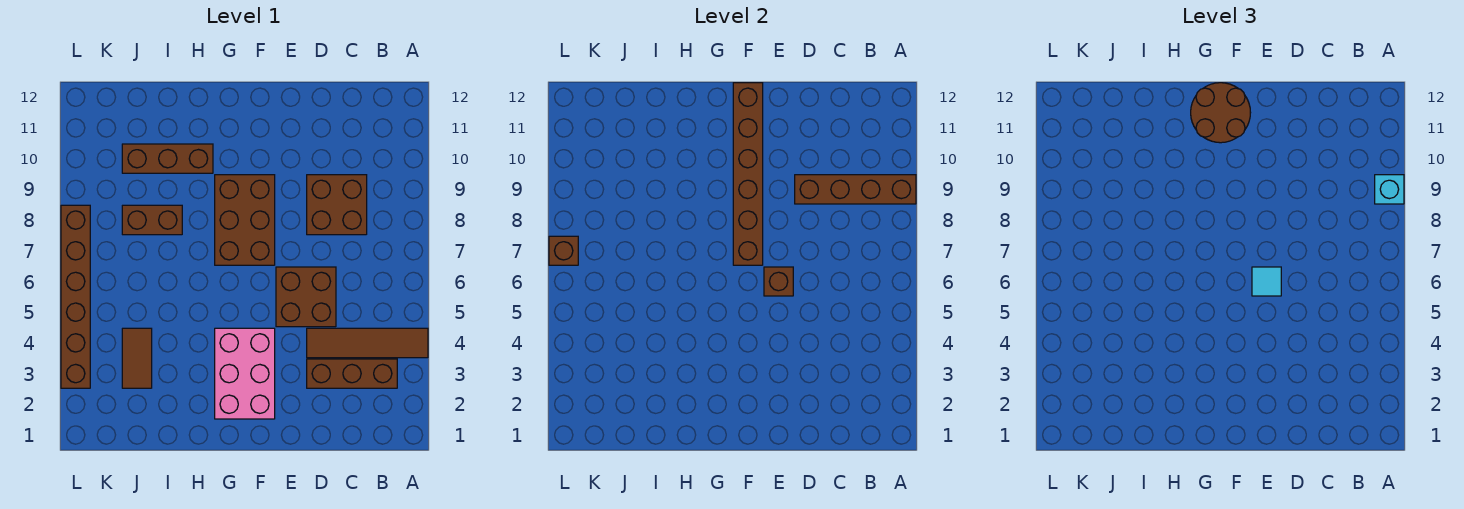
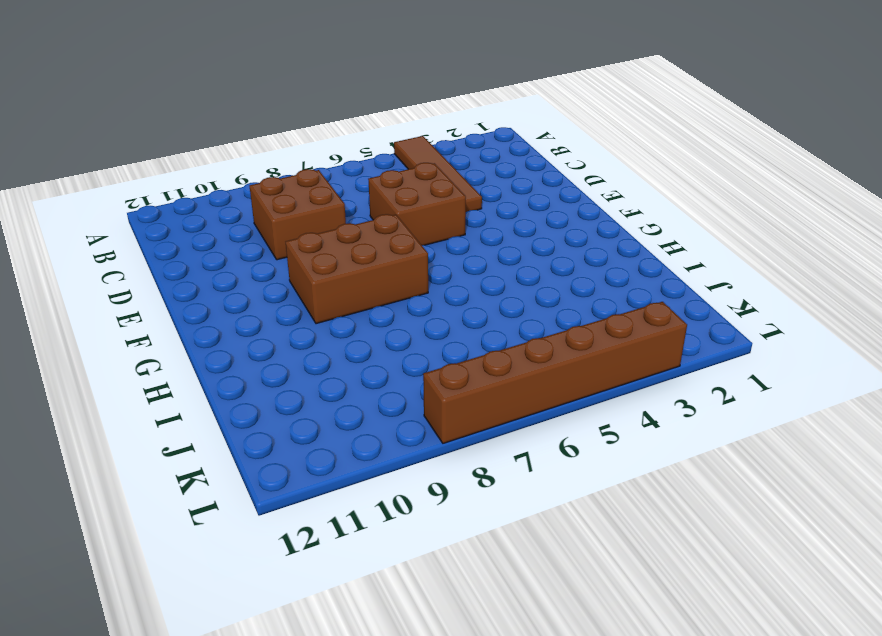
none -> brown brick B3:D3 level 1
none -> pink brick F2:G4 level 1
none -> brown brick H10:J10 level 1

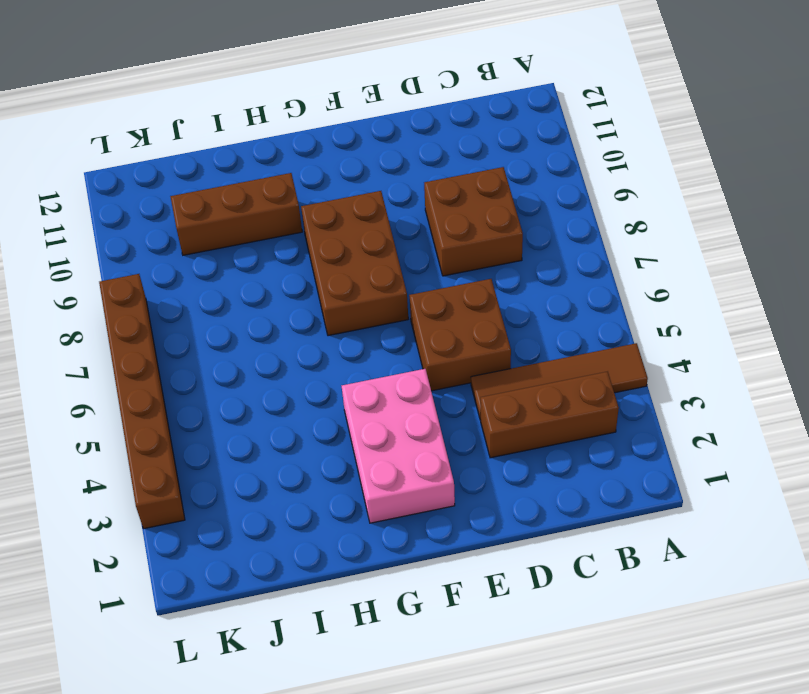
none -> brown brick I8:J8 level 1
none -> brown tile J3:J4 level 1
none -> brown brick A9:D9 level 2

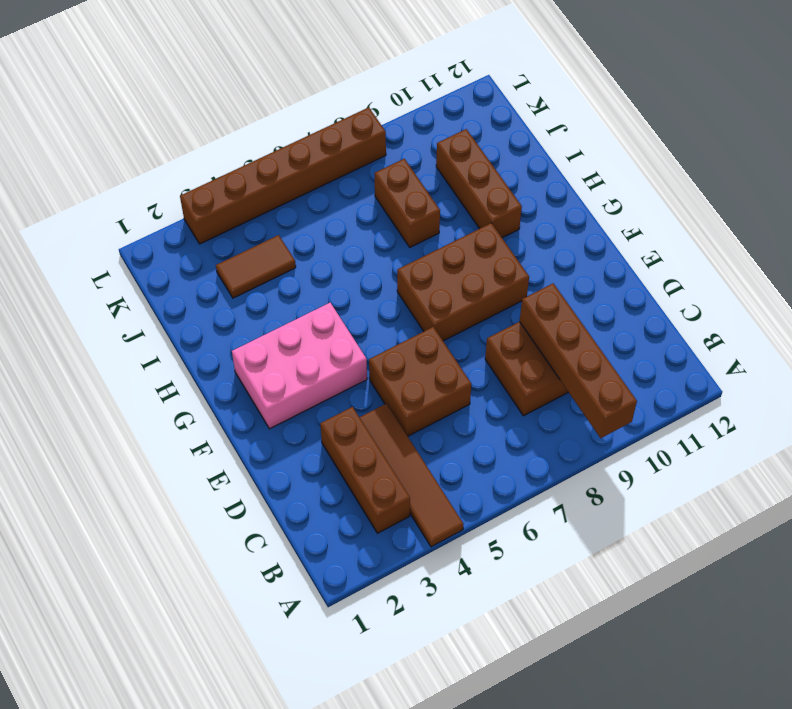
none -> brown brick E6 level 2
none -> brown brick F7:F12 level 2
none -> brown brick L7 level 2

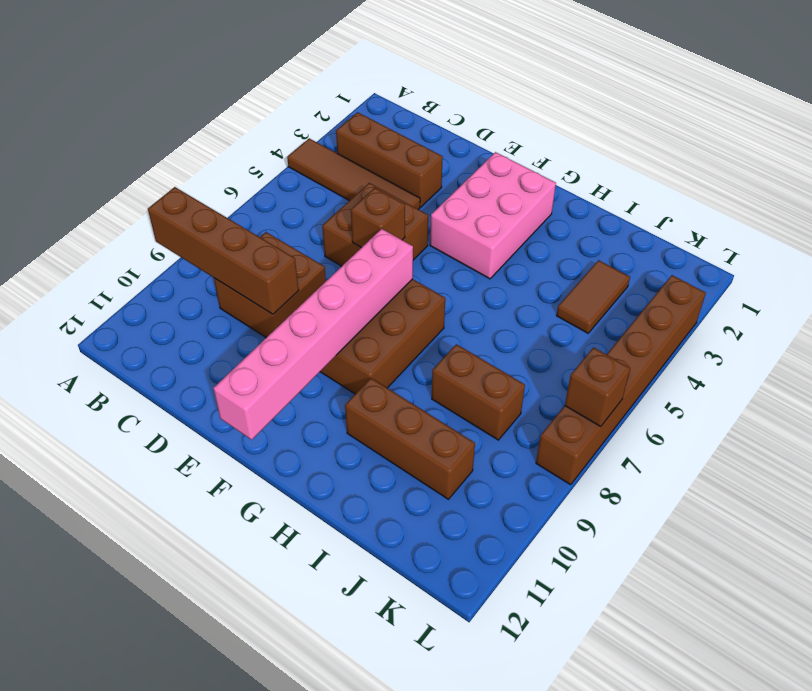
pink brick F7:F12 level 2 -> brown brick F7:F12 level 2
none -> cyan brick A9 level 3
none -> cyan tile E6 level 3
none -> brown round brick F11:G12 level 3

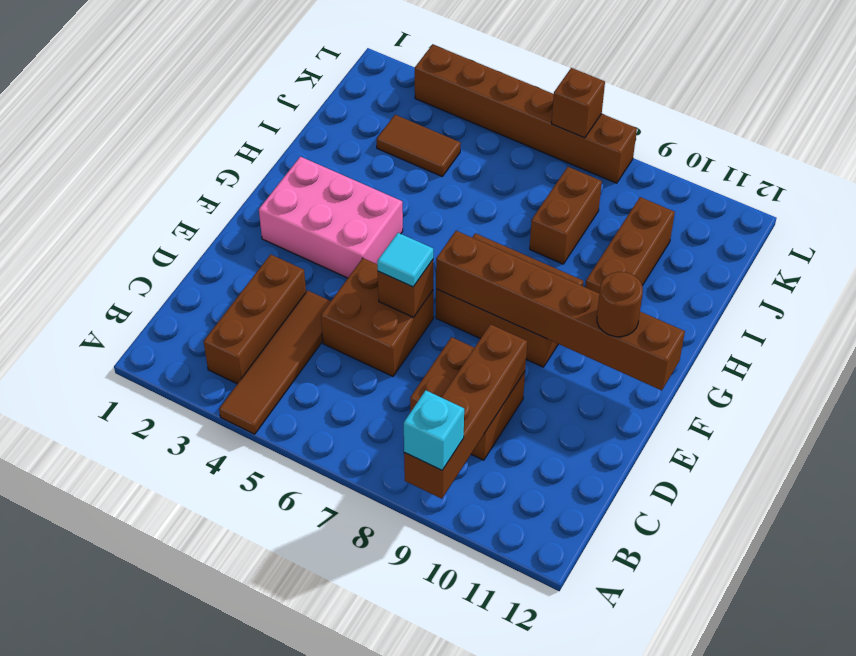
brown round brick F11 level 3 -> brown round brick F11:G12 level 3

